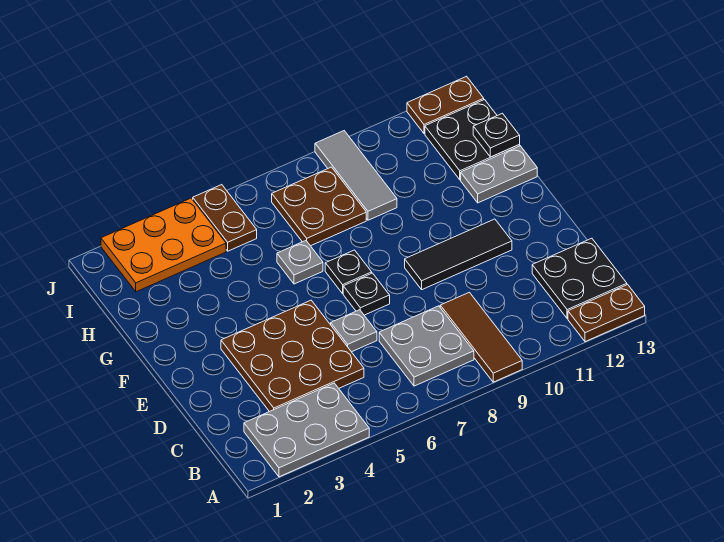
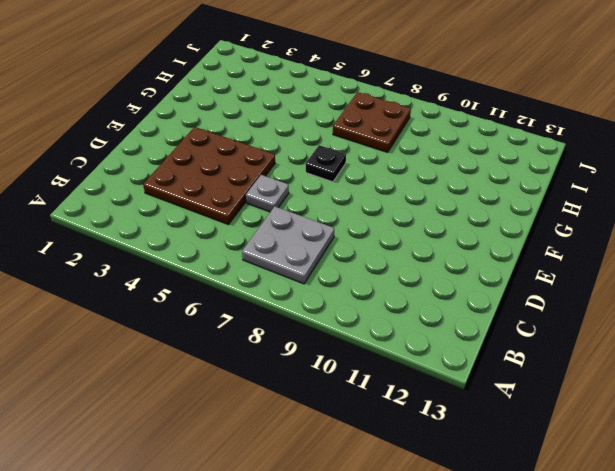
none -> grey plate A2:B4 level 1
none -> brown tile A9:C9 level 1
none -> brown plate A12:A13 level 1

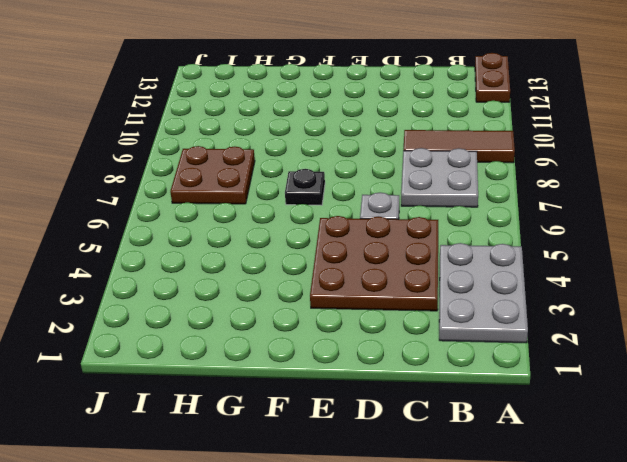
none -> black plate B12:C13 level 1
none -> black plate E7 level 1
none -> black tile E9:E11 level 1

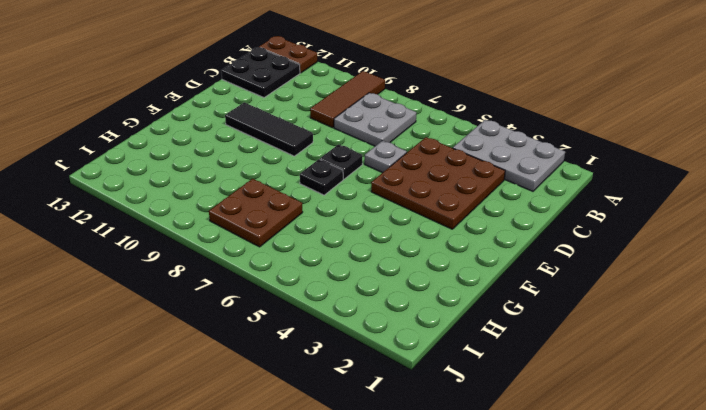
none -> grey plate G6 level 1
none -> grey plate G12:G13 level 1
none -> grey tile H9:J9 level 1

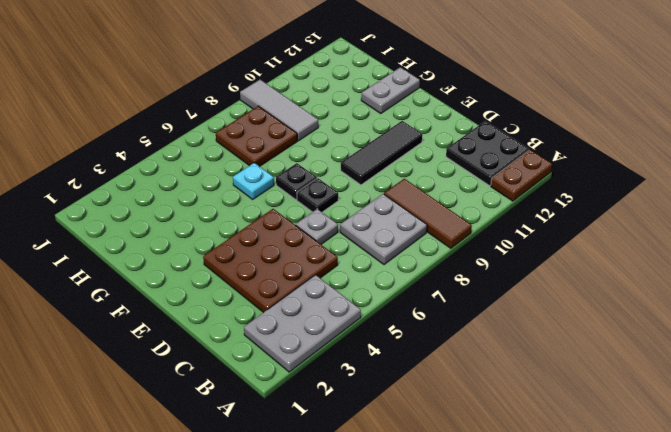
cyan plate G6 level 1 -> grey plate G6 level 1
none -> black plate H12:I13 level 1
none -> orange plate I2:J4 level 1
none -> brown plate I5:J5 level 1

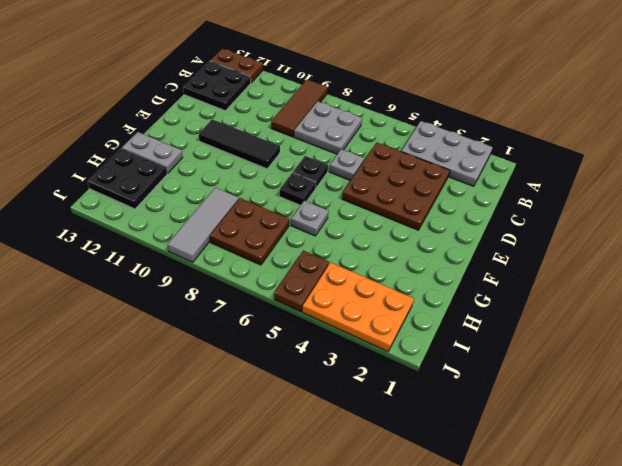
none -> brown plate J12:J13 level 1
none -> black plate H13 level 2

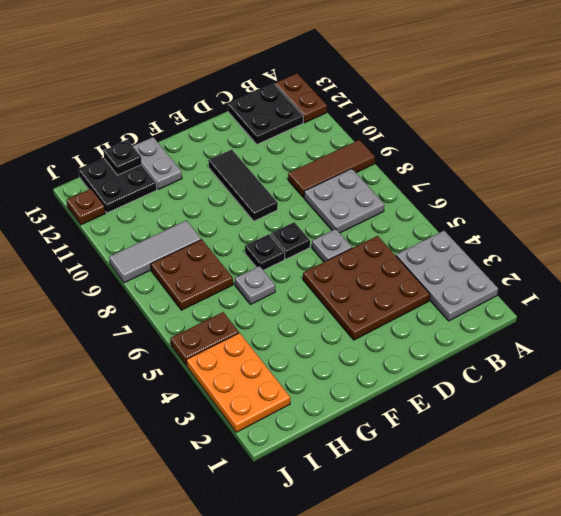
brown plate J12 level 1 -> brown plate J12:J13 level 1

